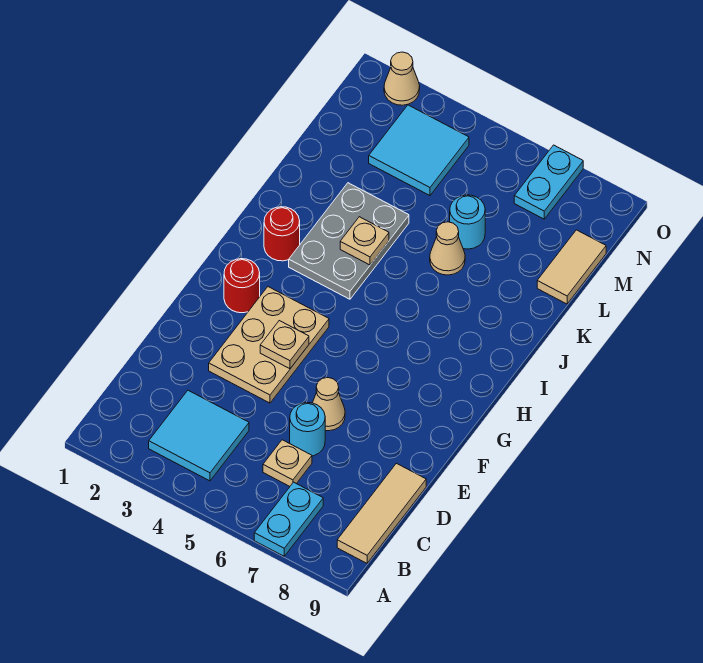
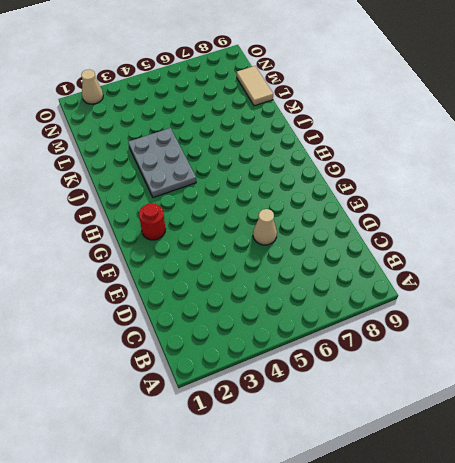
none -> cyan plate A7:B7 level 1
none -> cyan tile B3:C4 level 1
none -> tan tile B9:D9 level 1

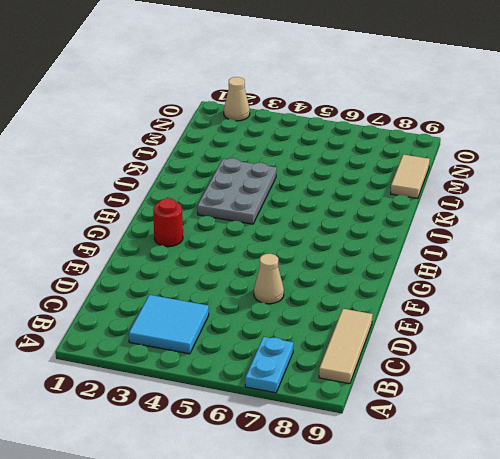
none -> tan plate C6 level 1
none -> cyan round brick D6 level 1
none -> tan plate E3:G4 level 1

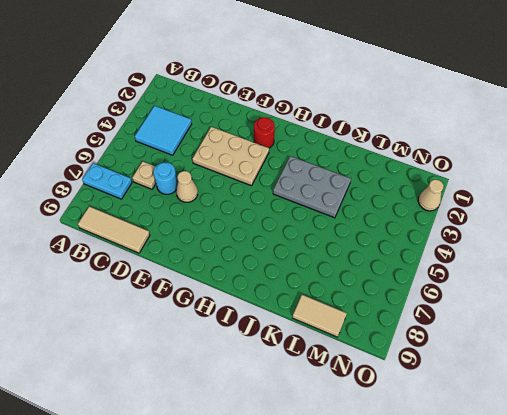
none -> red round brick I2 level 1
none -> tan cone K6 level 1
none -> cyan round brick L6 level 1

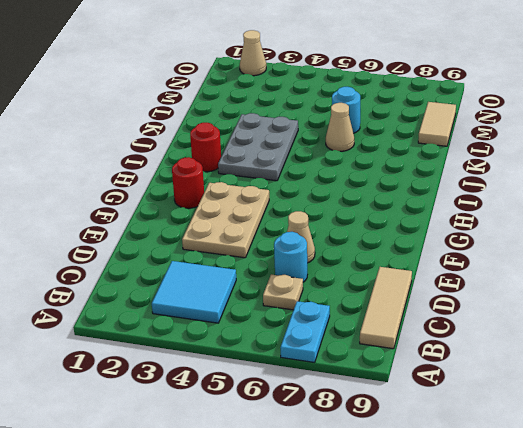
none -> cyan tile M3:N4 level 1
none -> cyan plate N7:O7 level 1
none -> tan plate F4 level 2

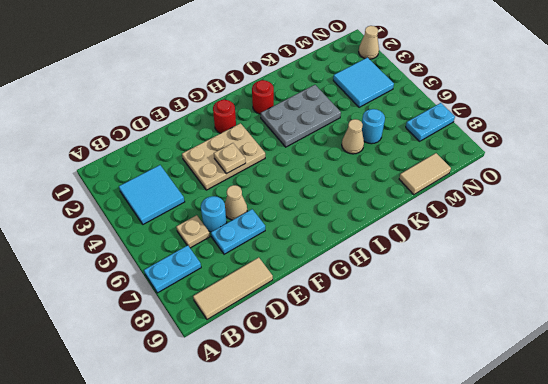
cyan plate D7:E7 level 1 -> none
none -> tan plate J4 level 2

